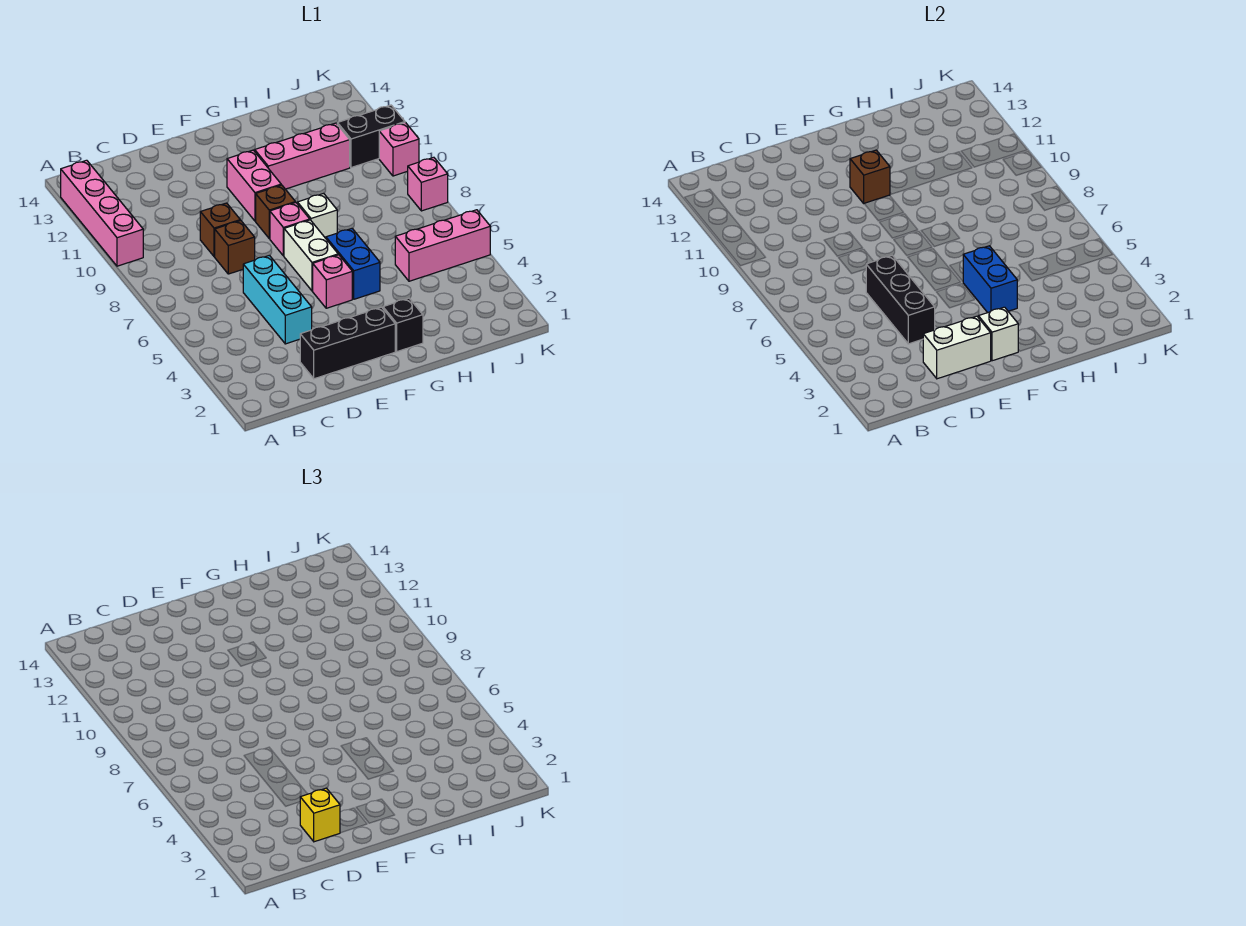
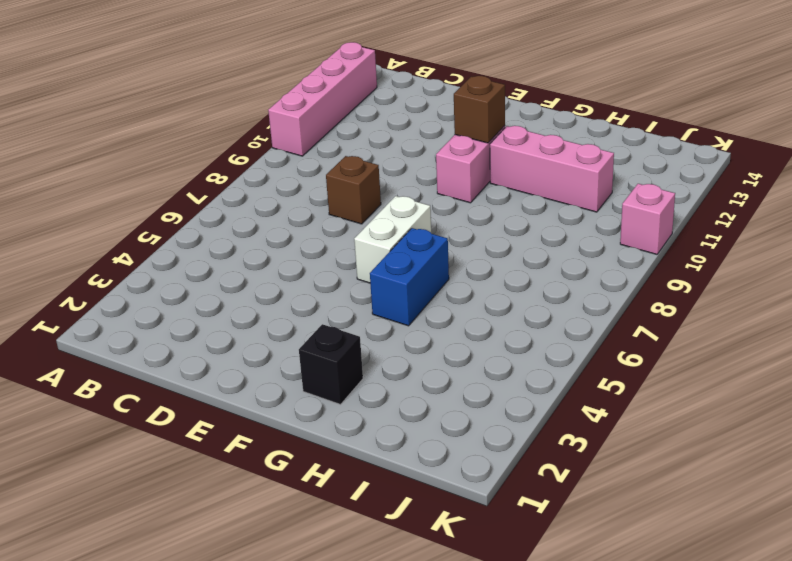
none -> black brick D2:F2 level 1
none -> cyan brick D4:D6 level 1
none -> brown brick D9 level 1

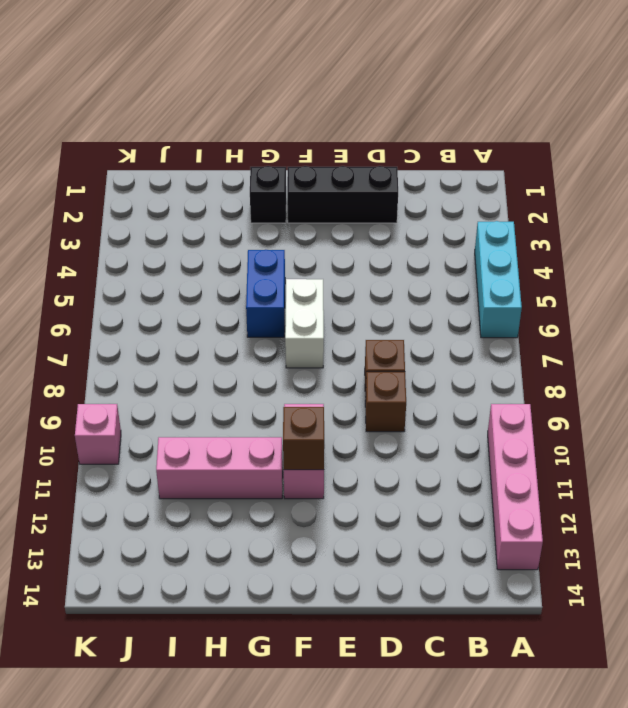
cyan brick A4:A6 level 1 -> cyan brick D4:D6 level 1
none -> pink brick F5 level 1
none -> pink brick F8 level 1
none -> brown brick F9 level 1

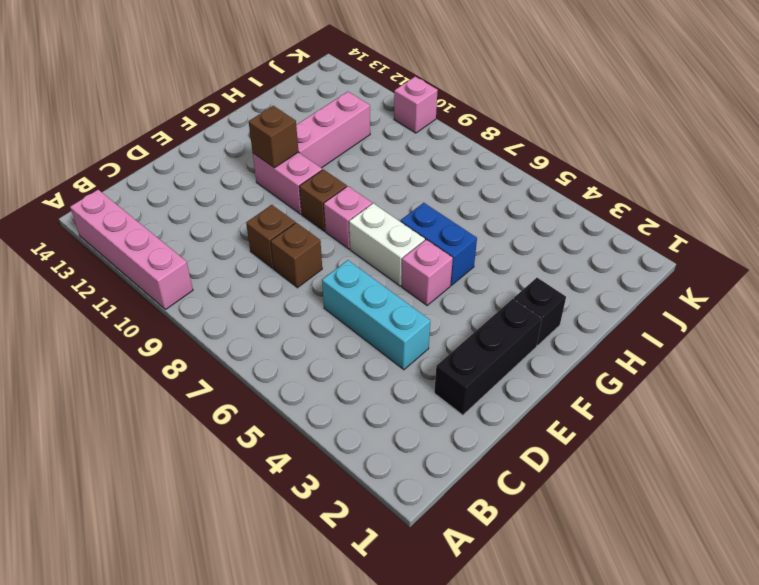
none -> white brick G8 level 1
none -> pink brick I5:K5 level 1
none -> black brick J11:K11 level 1

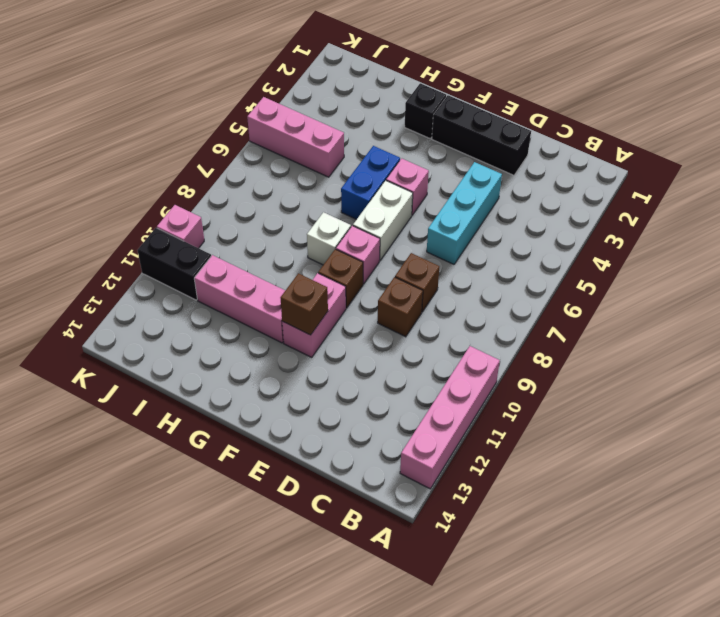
none -> pink brick K8 level 1
none -> white brick D2:E2 level 2
none -> black brick D4:D6 level 2

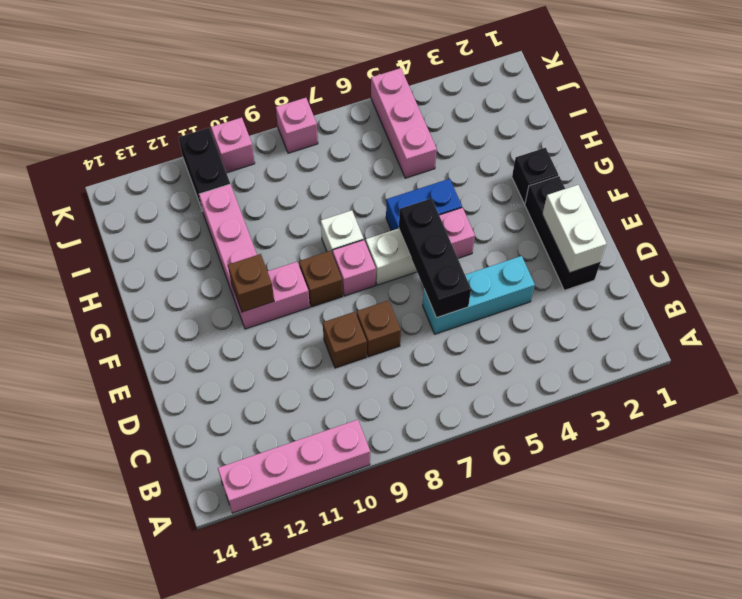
black brick D6:F6 level 2 -> black brick D4:D6 level 2
none -> white brick F2 level 2
none -> blue brick G4:G5 level 2
none -> yellow brick D2 level 3

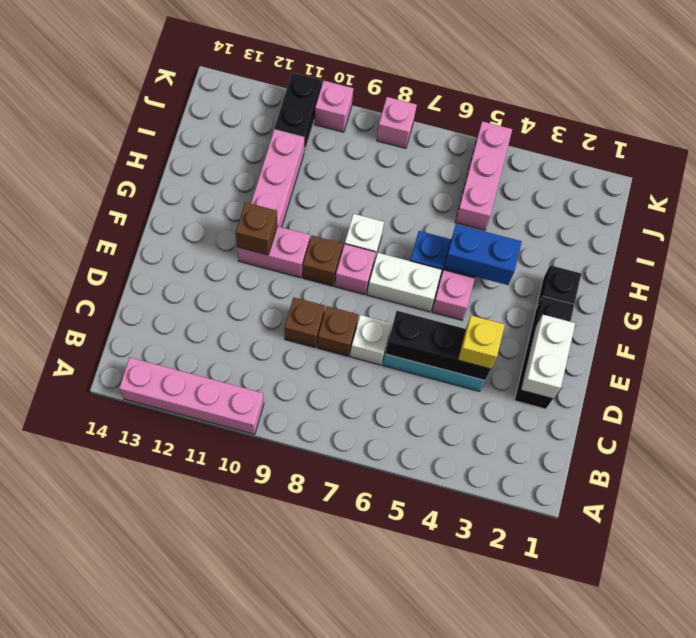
yellow brick D4 level 3 -> yellow brick D2 level 3
white brick D7 level 1 -> white brick F2 level 2

